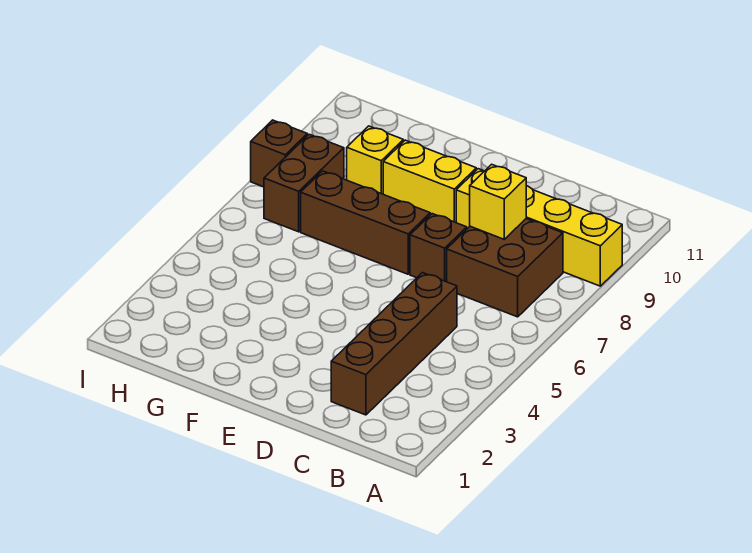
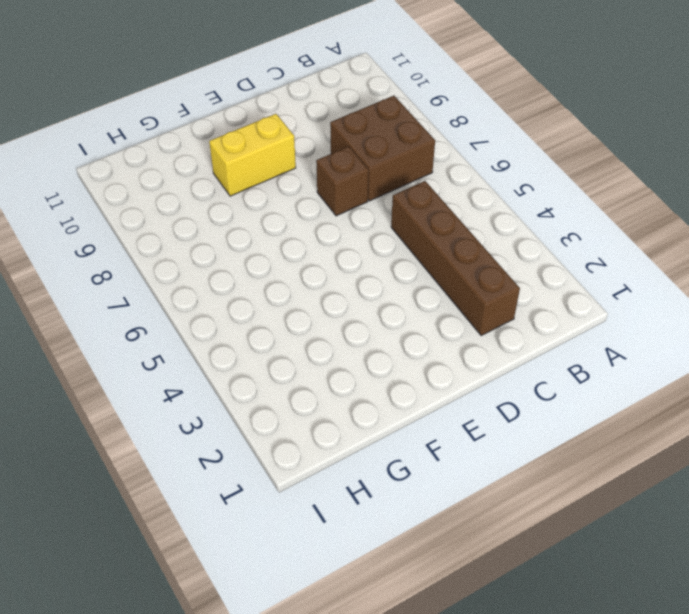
none -> yellow brick A9:D9 level 1
none -> brown brick E7:G7 level 1

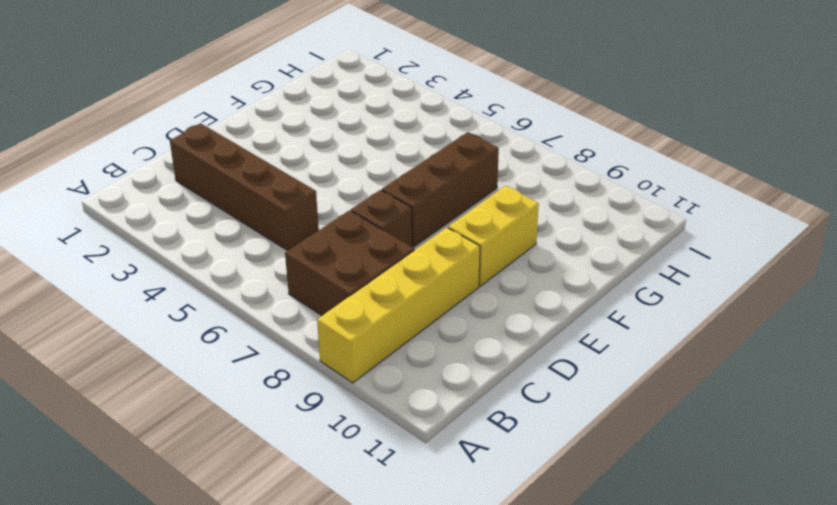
none -> yellow brick G9 level 1
none -> brown brick H7:H8 level 1

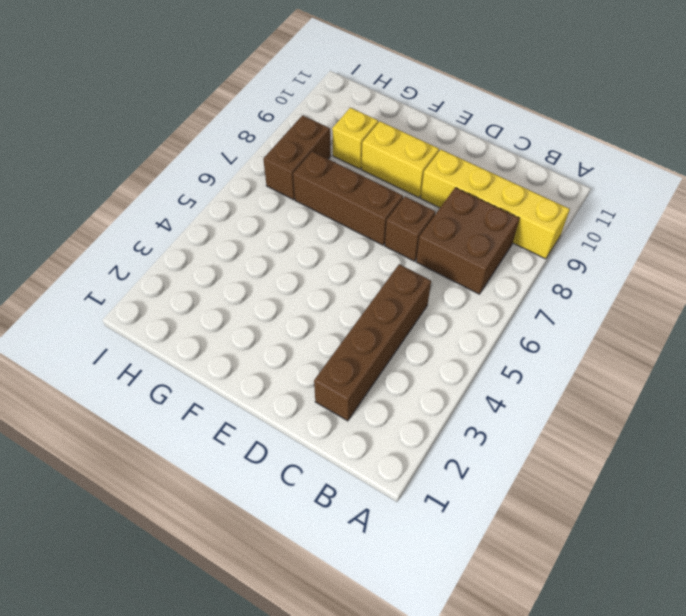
none -> brown brick I8 level 1
none -> yellow brick C8 level 2

